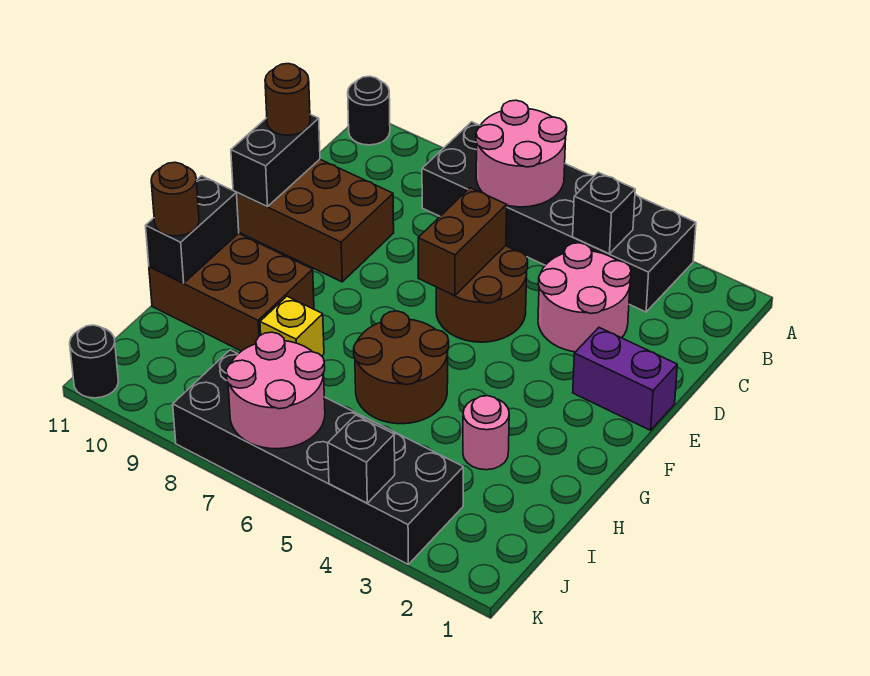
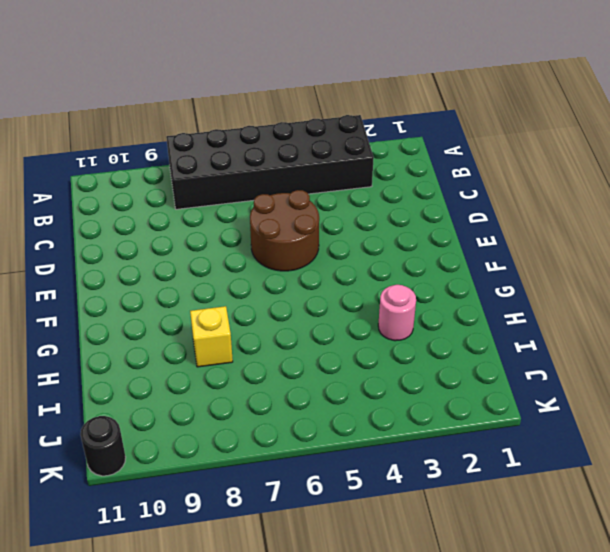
none -> black round brick A11 level 1
none -> pink round brick C3:D4 level 1
none -> brown brick D9:E11 level 1

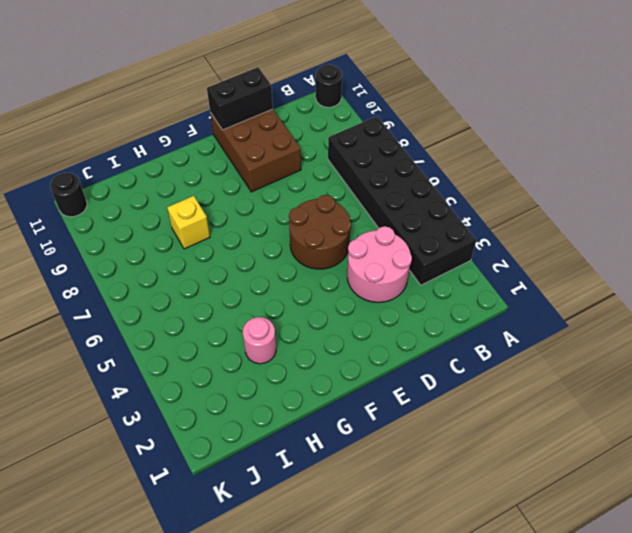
none -> purple brick E1:E2 level 1
none -> brown round brick G5:H6 level 1
none -> brown brick G9:H11 level 1

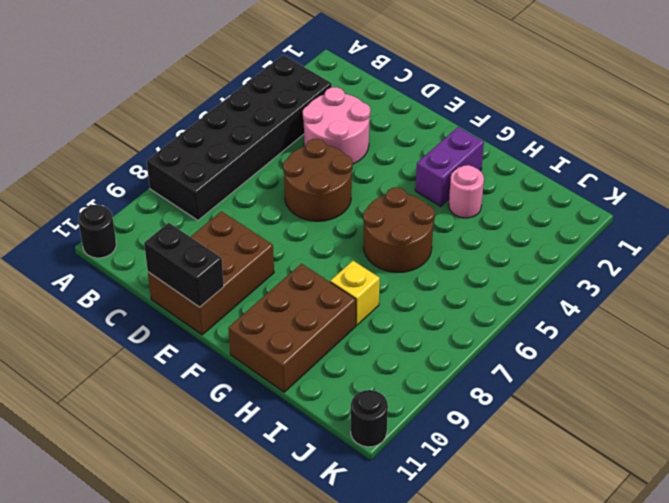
purple brick G2:G3 level 1 -> purple brick E1:E2 level 1
none -> black brick J3:K8 level 1
none -> pink round brick A6:B7 level 2
none -> black brick B4 level 2

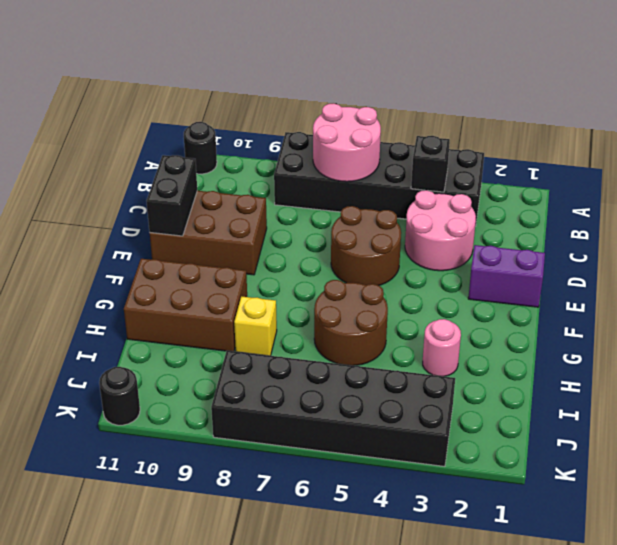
none -> brown brick D6:E6 level 2
none -> black brick G11:H11 level 2
none -> pink round brick J6:K7 level 2

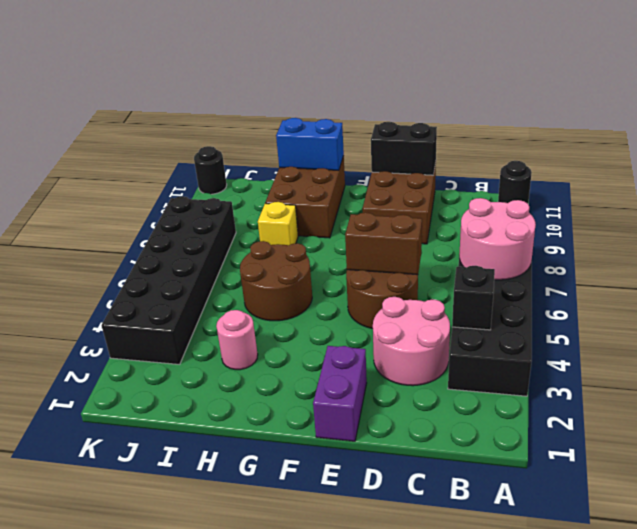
blue brick G11:H11 level 2 -> black brick G11:H11 level 2
none -> pink round brick J6:K7 level 2
none -> black brick K4 level 2
none -> brown round brick D11 level 3

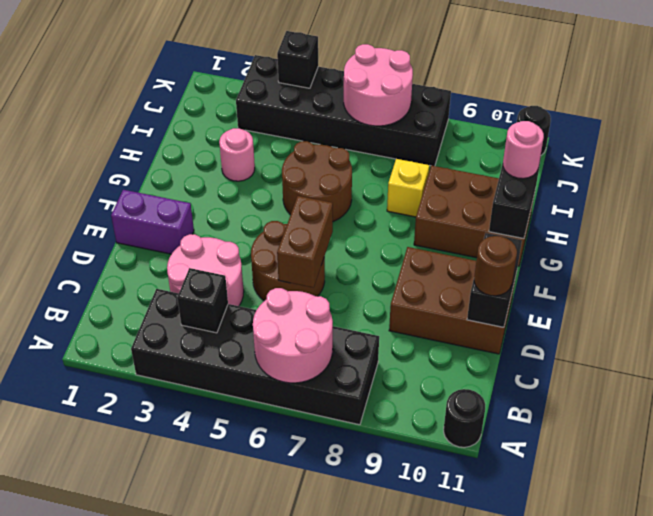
pink round brick H11 level 3 -> brown round brick H11 level 3

